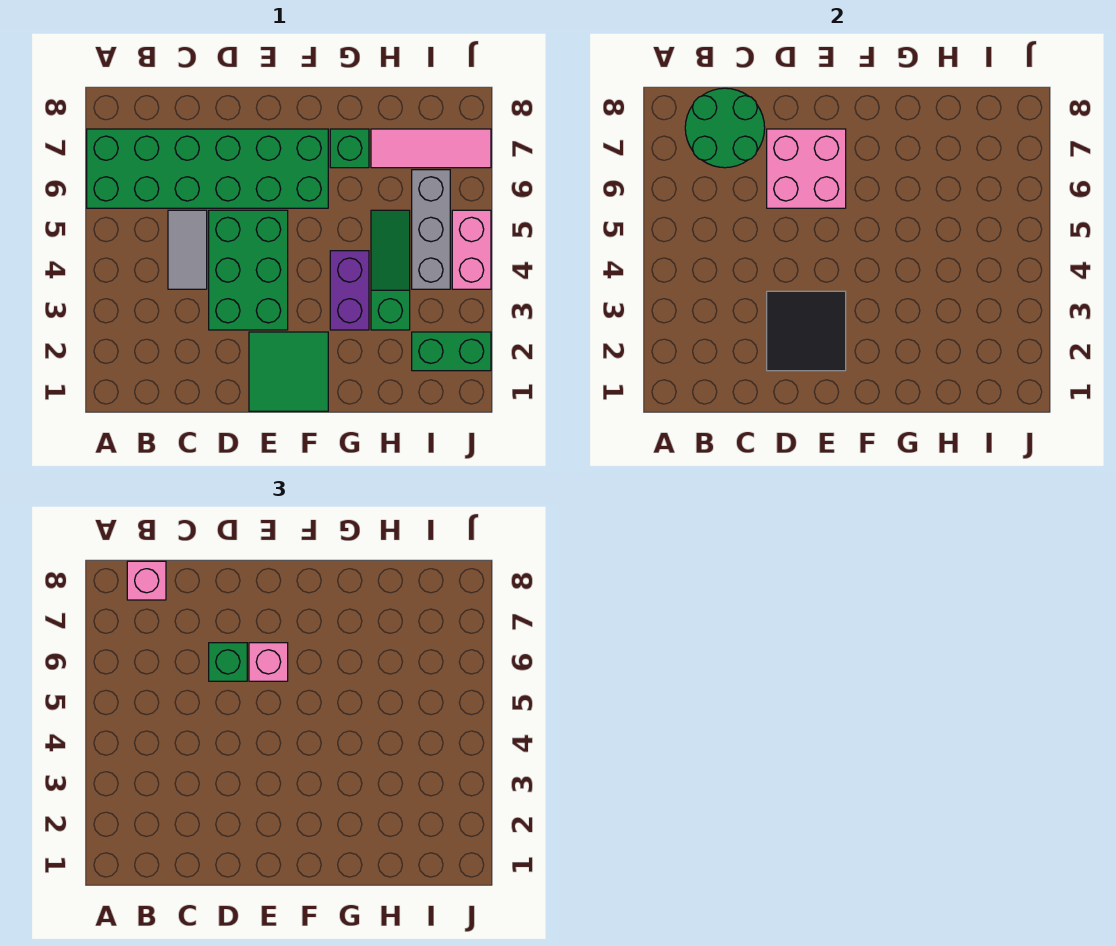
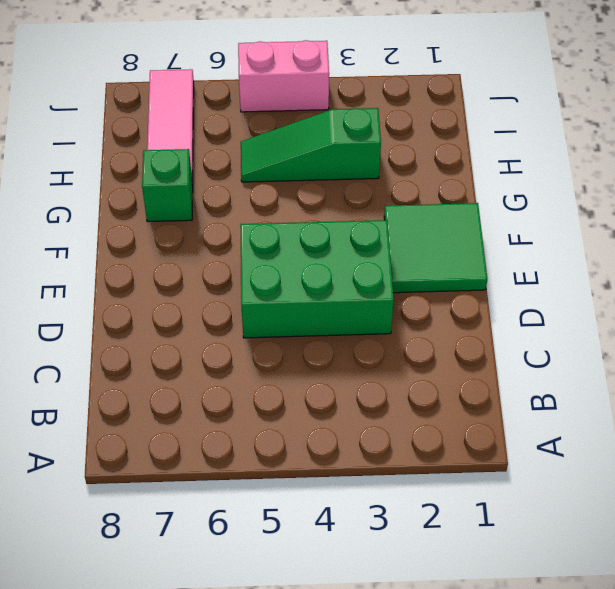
none -> green brick A6:F7 level 1
none -> grey tile C4:C5 level 1
none -> purple brick G3:G4 level 1

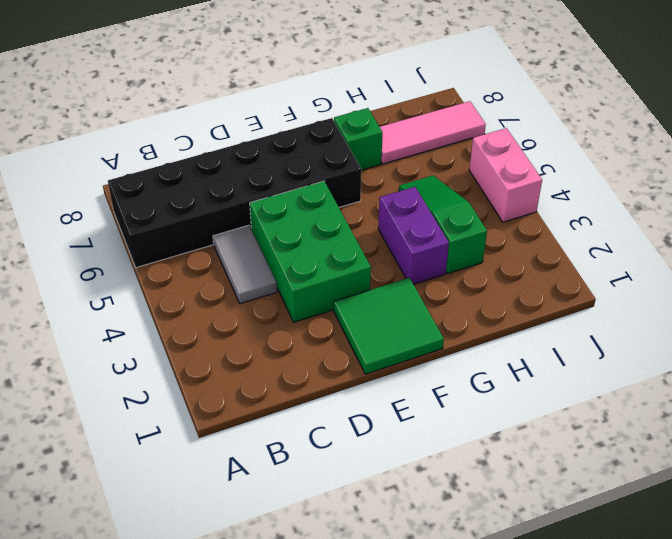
black brick A6:F7 level 1 -> green brick A6:F7 level 1
none -> green brick I2:J2 level 1
none -> grey brick I4:I6 level 1
none -> green round brick B7:C8 level 2

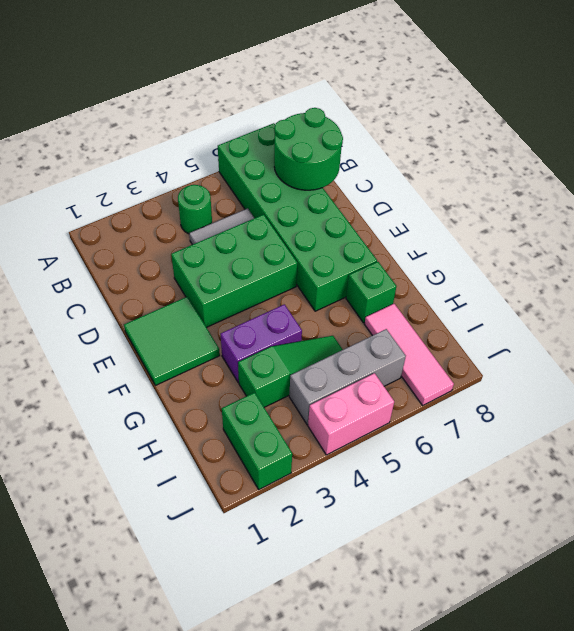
green round brick B4 level 1 -> none
none -> black tile D2:E3 level 2
none -> pink brick D6:E7 level 2
none -> pink brick B8 level 3

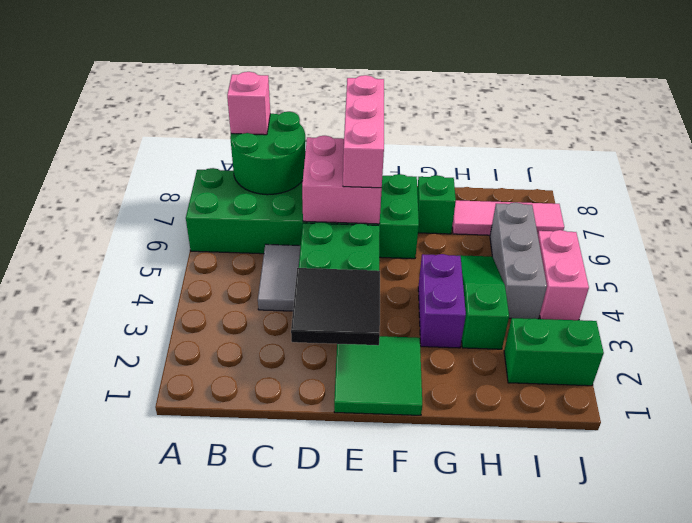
pink brick E6:E8 level 3 -> pink brick E6 level 3
none -> green brick D6 level 3

